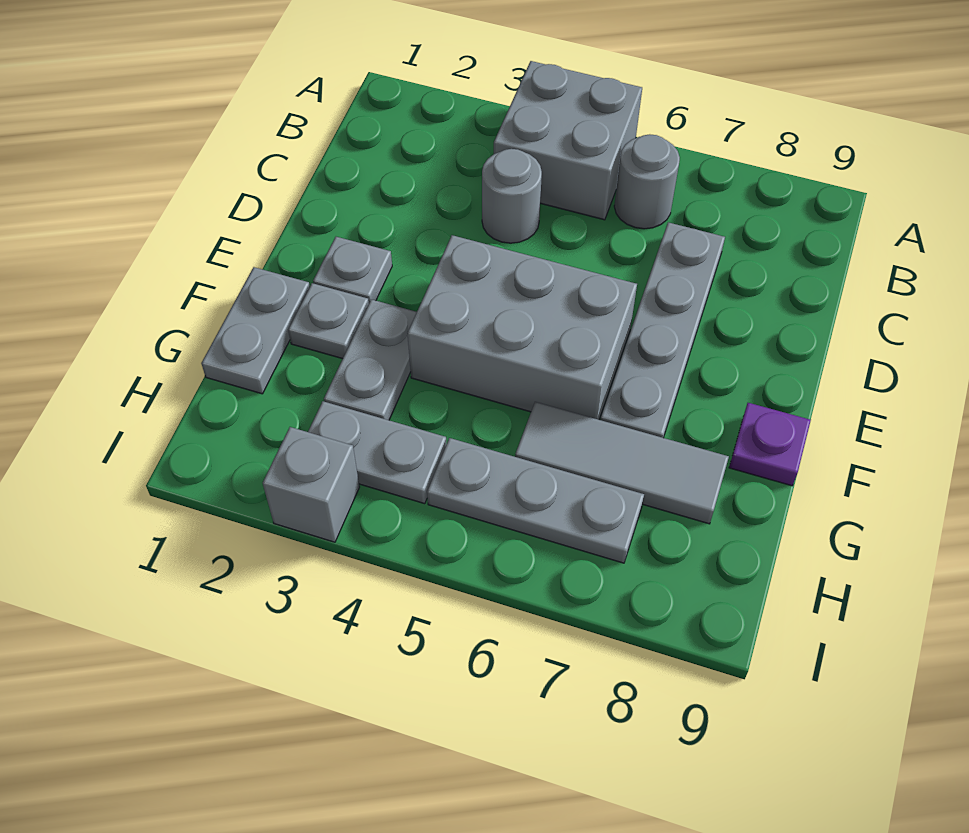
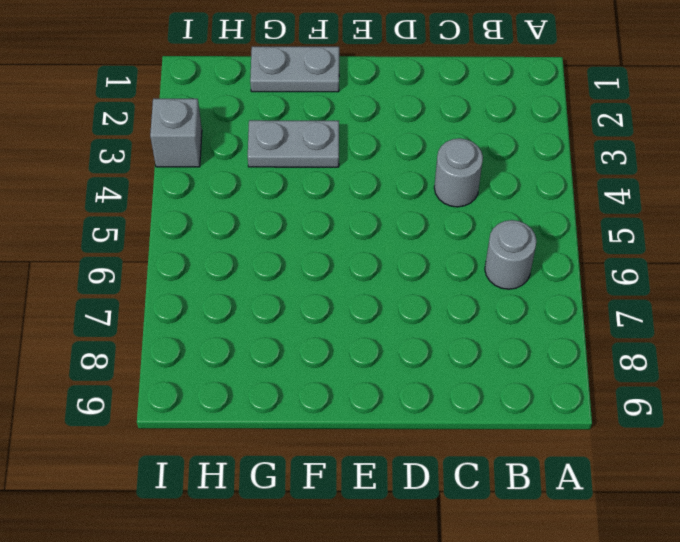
none -> grey brick A4:B5 level 1
none -> grey plate C7:F7 level 1
none -> grey plate E2 level 1

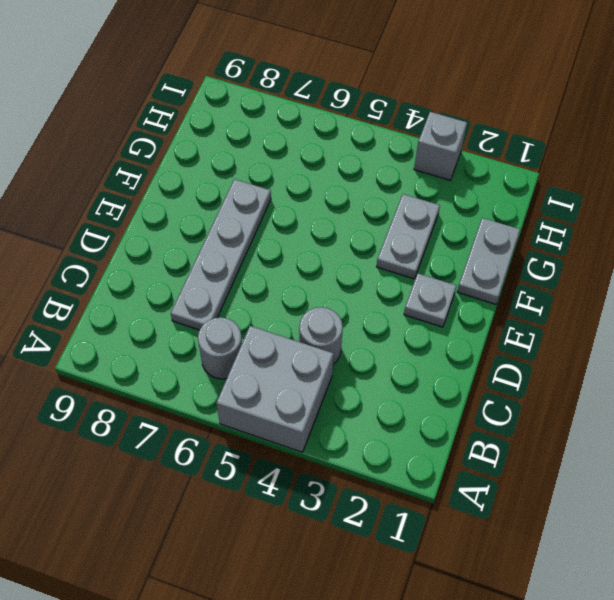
none -> grey brick E4:F6 level 1
none -> grey plate F2 level 1
none -> purple plate F9 level 1

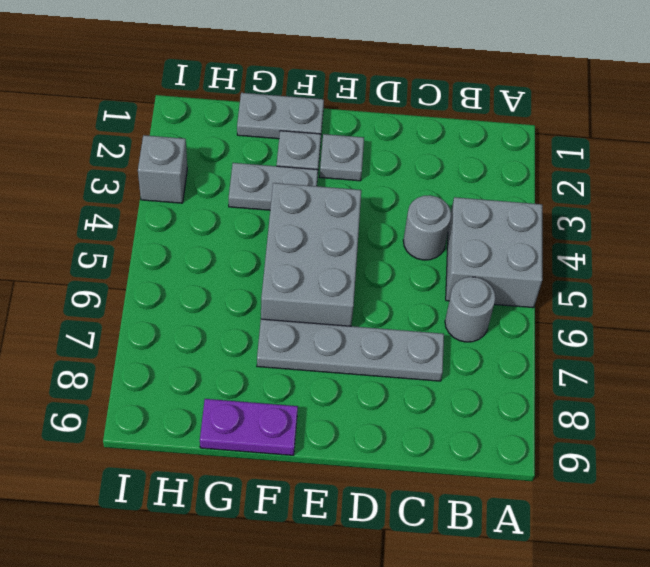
purple plate F9:G9 level 1 -> purple plate F9 level 1
none -> grey tile G6:G8 level 1
none -> grey plate H3:H4 level 1
none -> grey plate H5:H7 level 1

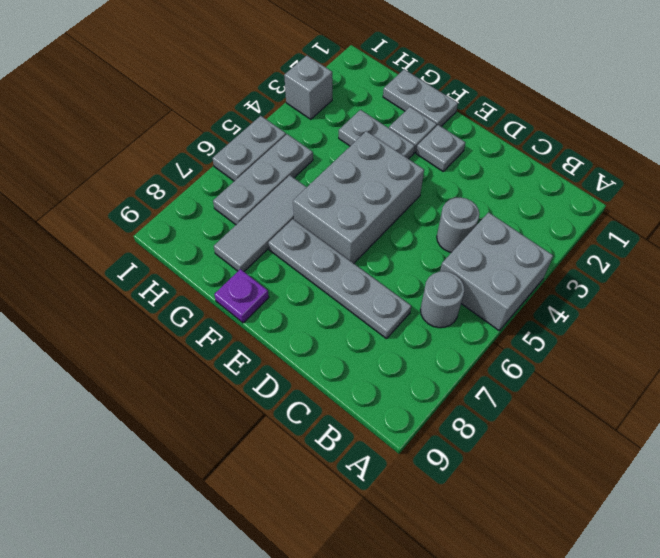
grey plate I5:I6 level 1 -> grey plate H3:H4 level 1

